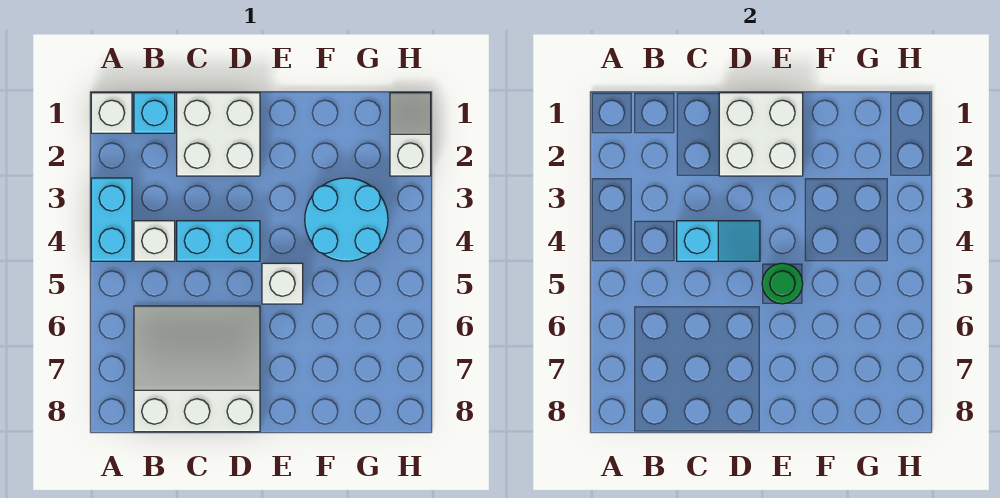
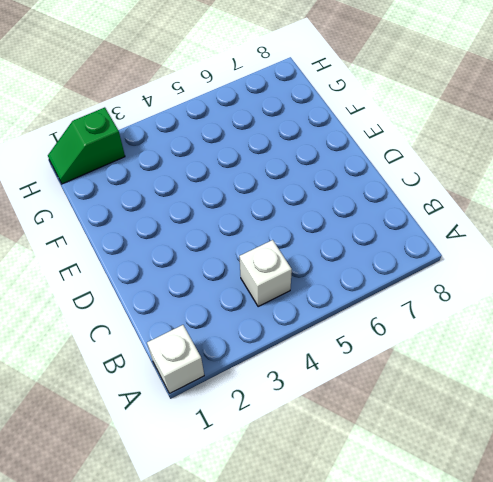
green slope H1:H2 level 1 top 2 -> white slope H1:H2 level 1 top 2
none -> cyan brick A3:A4 level 1
none -> cyan brick B1 level 1
none -> white slope B6:D8 level 1 top 8

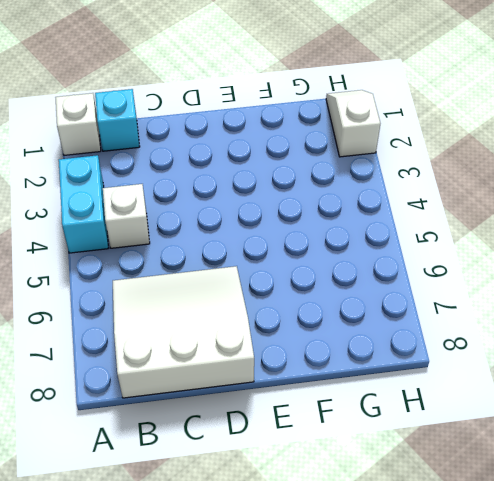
none -> white brick C1:D2 level 1
none -> cyan brick C4:D4 level 1
none -> white brick E5 level 1

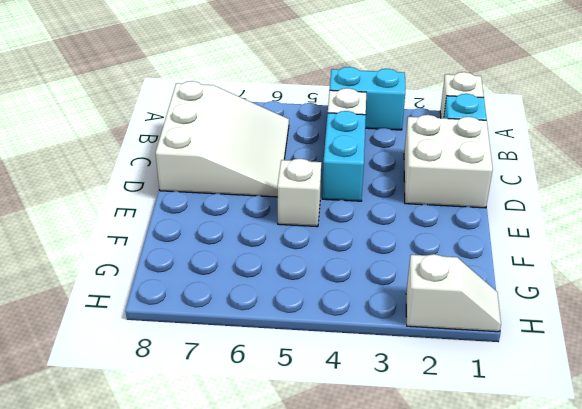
none -> cyan round brick F3:G4 level 1
none -> cyan slope C4:D4 level 2 top C
none -> white brick D1:E2 level 2

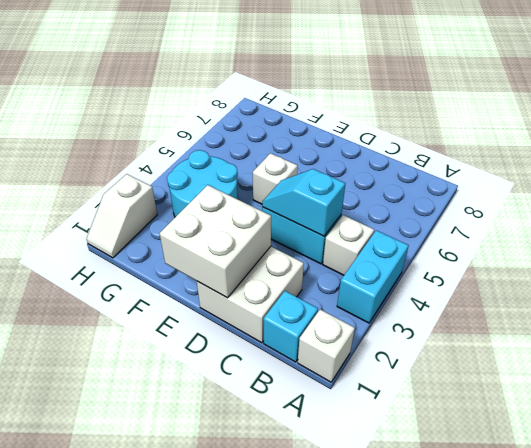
none -> white slope B6:D8 level 1 top 8
none -> green round brick E5 level 2

